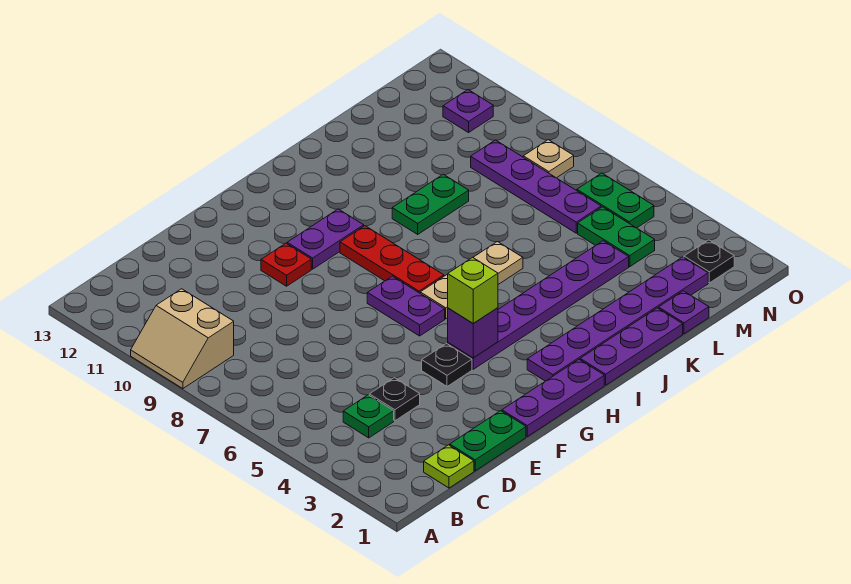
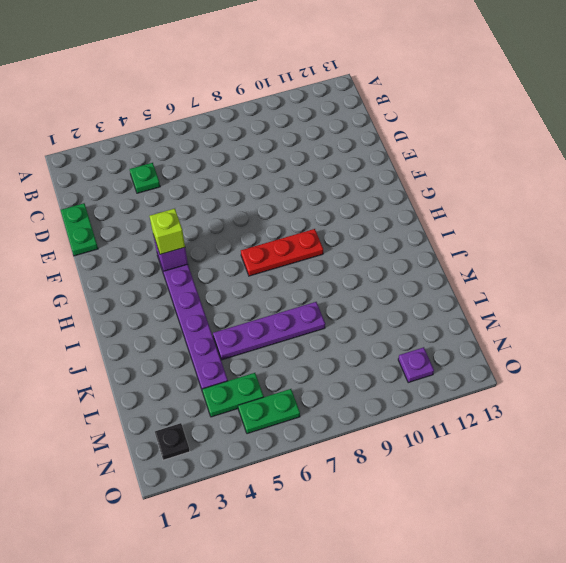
purple plate K5:K8 level 1 -> purple plate M6:M9 level 1
none -> tan slope A9:B10 level 1 top B
none -> lime plate C1 level 1
none -> black plate D4 level 1

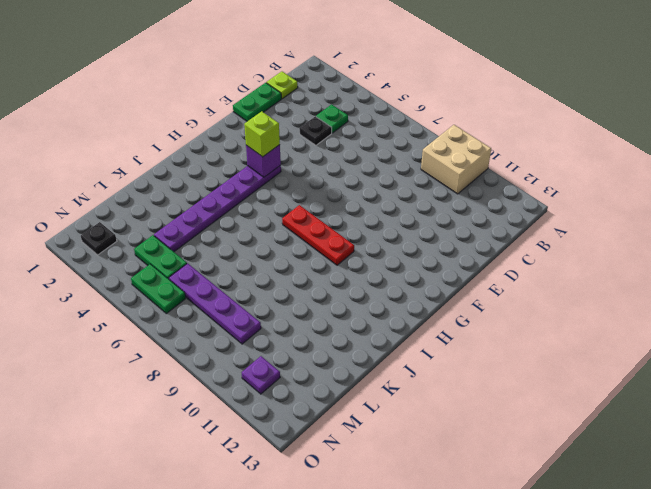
tan brick A9:B10 level 1 -> tan slope A9:B10 level 1 top B
none -> purple plate F1:H1 level 1
none -> black plate F4 level 1
none -> red plate F10 level 1

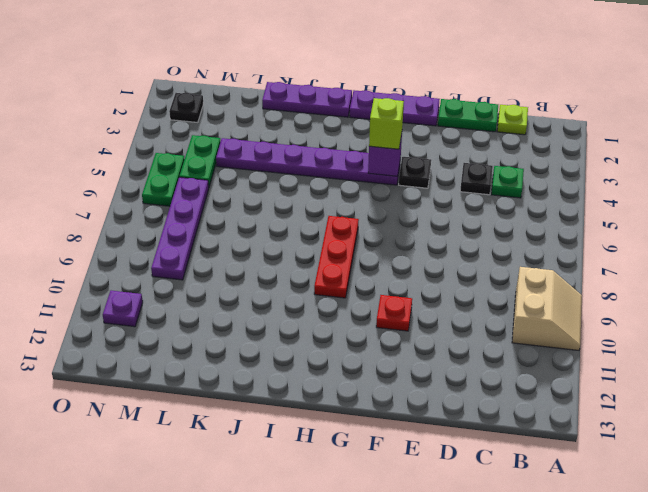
none -> purple plate G6:G7 level 1
none -> purple plate G10:H10 level 1
none -> purple plate H2:M2 level 1

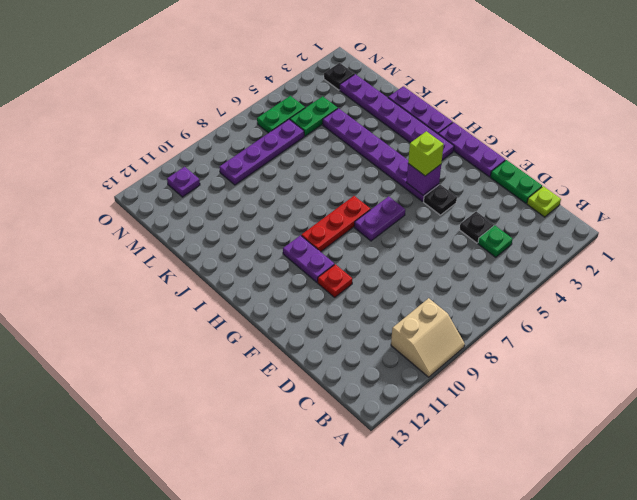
none -> tan plate H6:J6 level 1
none -> green plate J9:K9 level 1
none -> purple plate L1 level 1

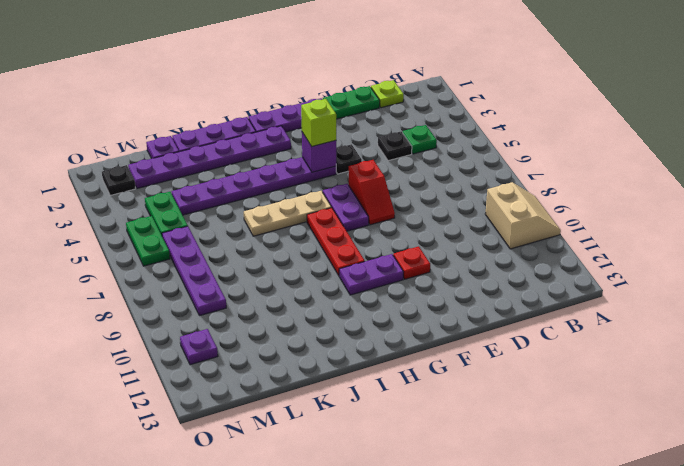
red slope F6:F7 level 1 top 6 -> none
none -> green plate J9:K9 level 1
none -> tan plate N8 level 1

